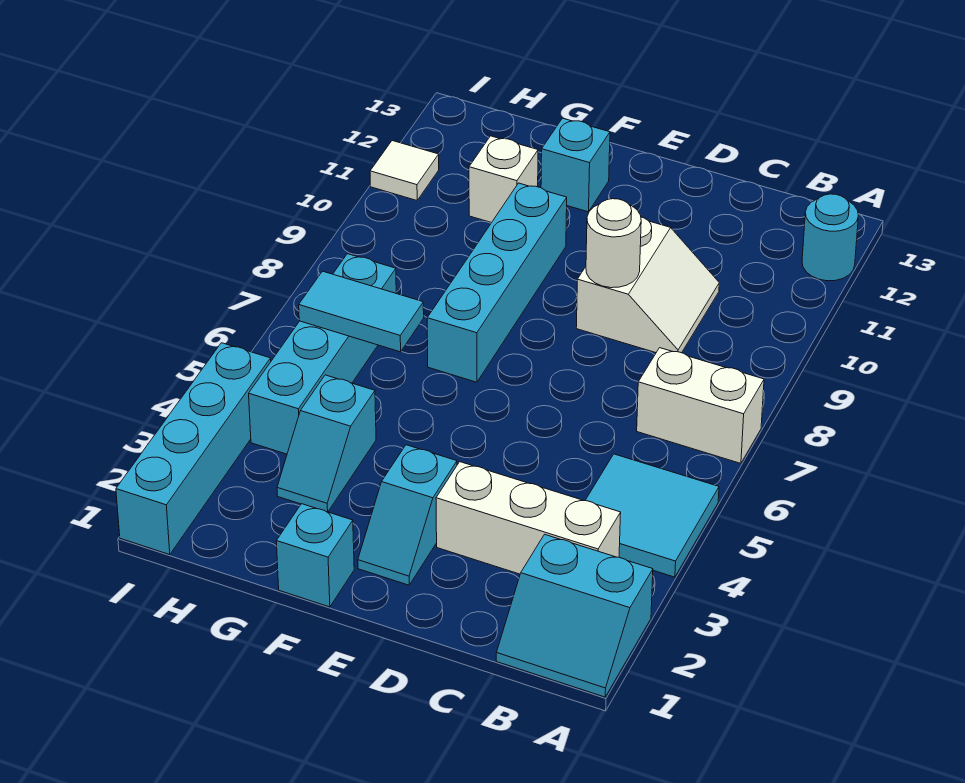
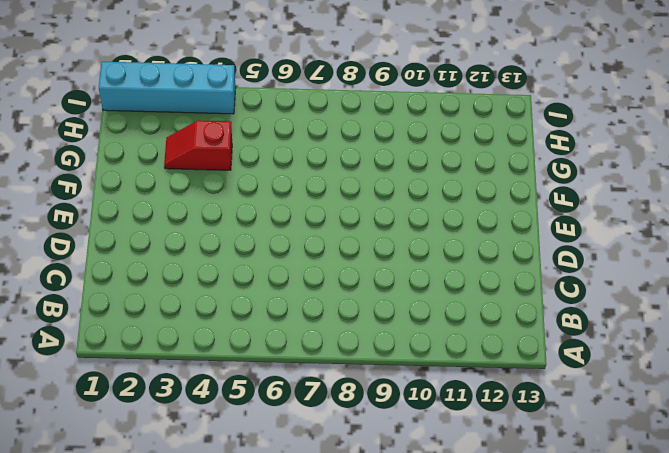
red slope G3:G4 level 1 top 4 -> cyan slope G3:G4 level 1 top 4
none -> cyan slope A1:B2 level 1 top 2
none -> cyan tile A4:B5 level 1
none -> white brick A7:B7 level 1

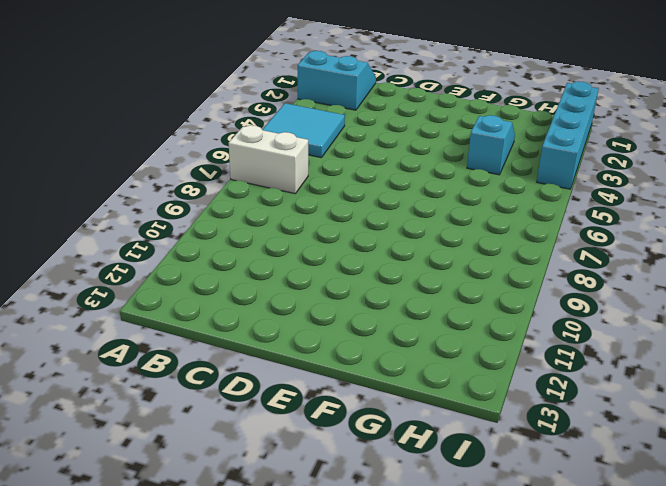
none -> cyan round brick A12 level 1
none -> white brick B3:D3 level 1
none -> white slope C9:D10 level 1 top D

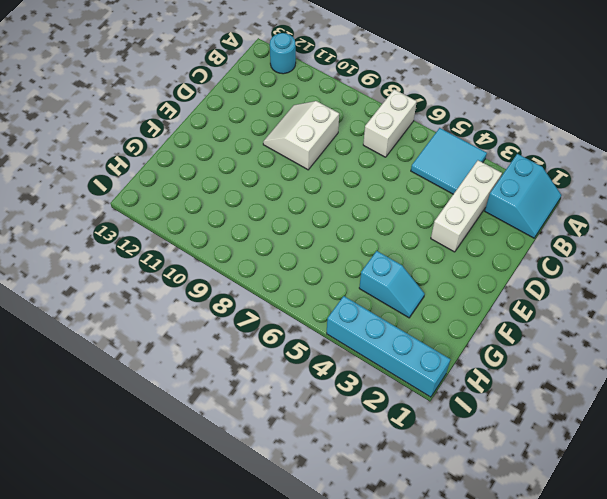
white slope C9:D10 level 1 top 9 -> white slope C9:D10 level 1 top D
none -> cyan slope E2:E3 level 1 top 3
none -> cyan brick F1 level 1
none -> cyan brick F7:F10 level 1

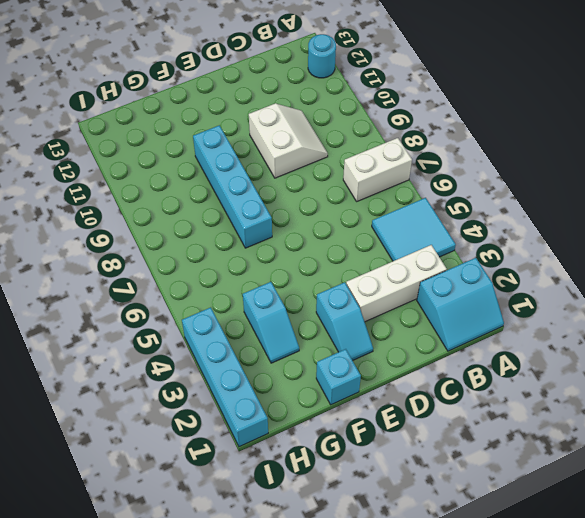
none -> cyan brick F12 level 1
none -> white brick G11 level 1
none -> cyan brick H4:H7 level 1

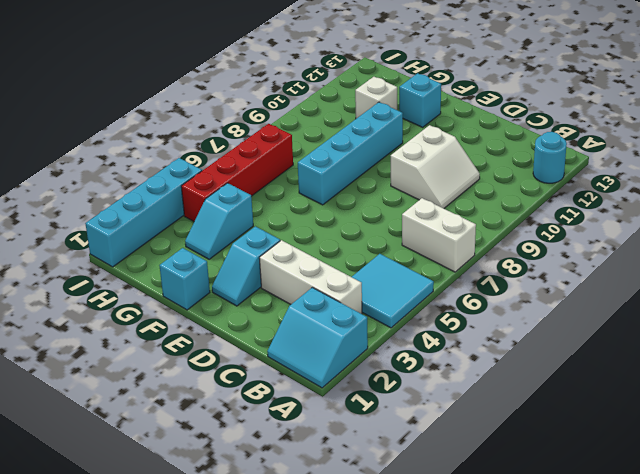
red brick H4:H7 level 1 -> cyan brick H4:H7 level 1
none -> white tile I11 level 1
none -> white round brick D9 level 2
none -> cyan tile G6:H6 level 2

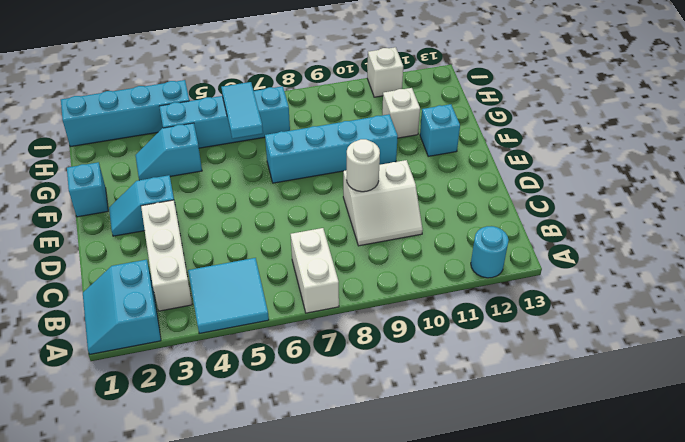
white brick I11 level 1 -> white tile I11 level 1

